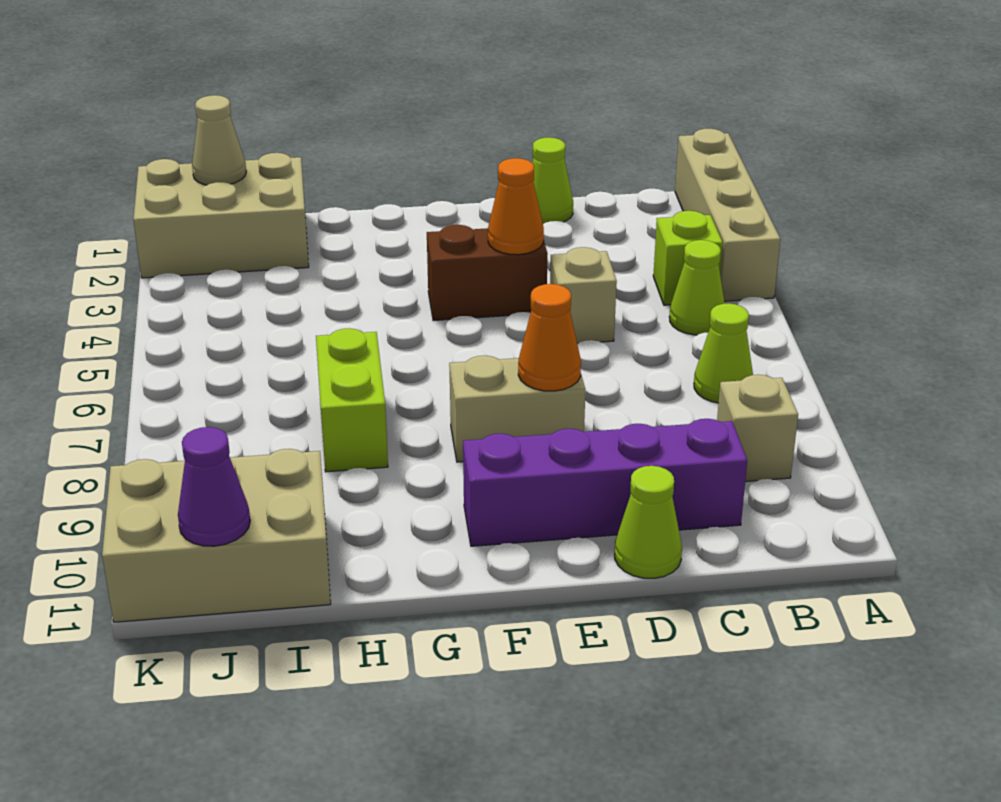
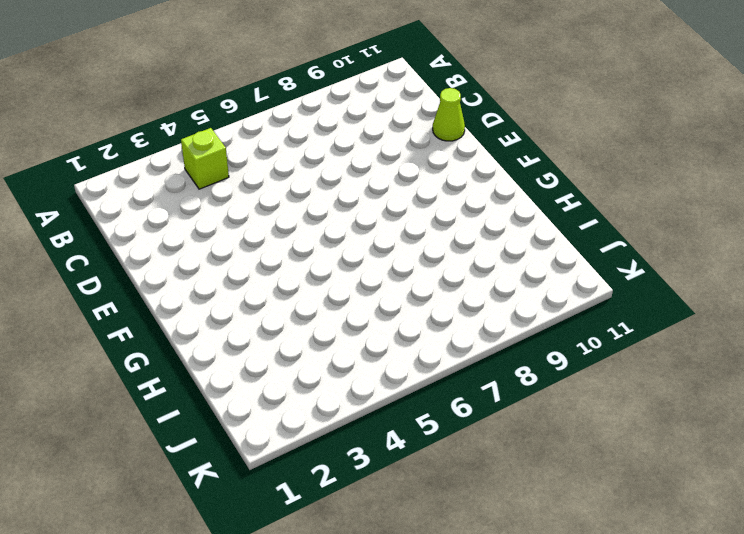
none -> tan brick A1:A4 level 1
none -> lime cone B5 level 1
none -> lime cone B7 level 1

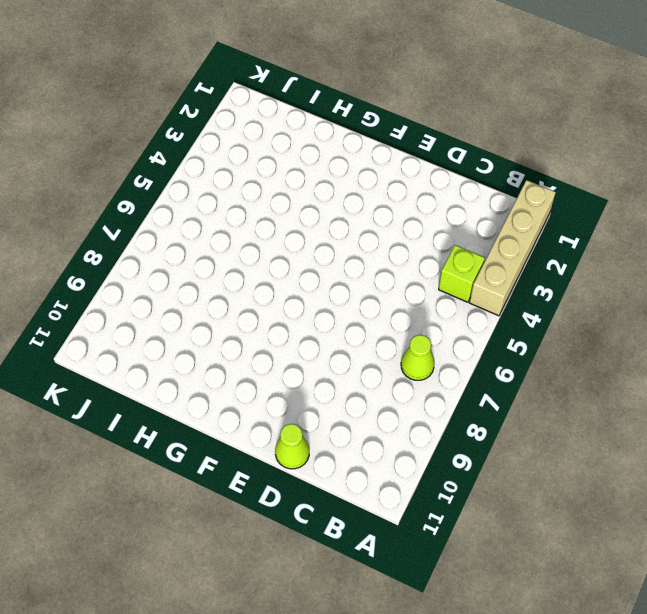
none -> lime cone B5 level 1
none -> tan brick B9 level 1
none -> purple brick C10:F10 level 1

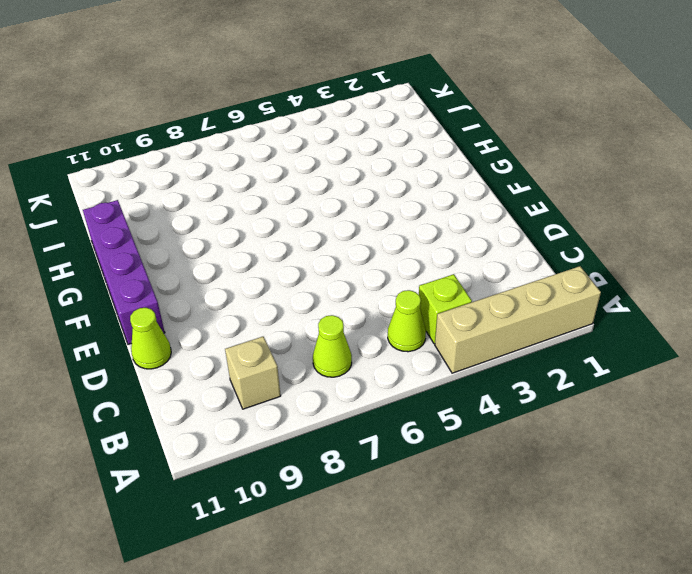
purple brick E11:H11 level 1 -> purple brick C10:F10 level 1
none -> lime cone D1 level 1
none -> tan brick D5 level 1
none -> brown brick E4:F4 level 1

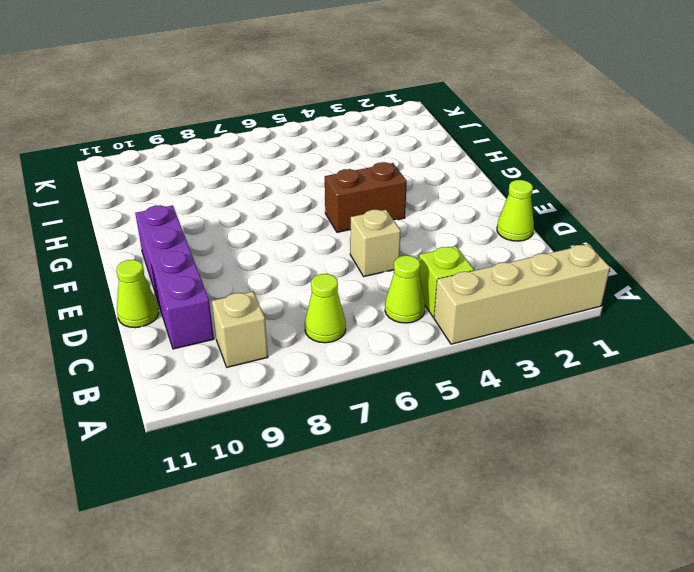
brown brick F4:F5 level 1 -> brown brick E4:F4 level 1
none -> tan brick E8:F8 level 1
none -> lime brick H7:H8 level 1
none -> tan brick I1:K2 level 1

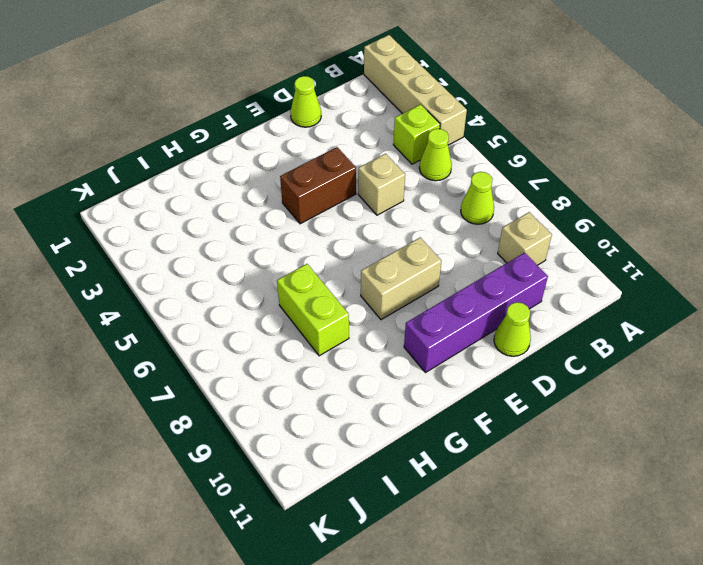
none -> tan brick I1:K2 level 1
none -> tan brick I10:K11 level 1
none -> orange cone E4 level 2

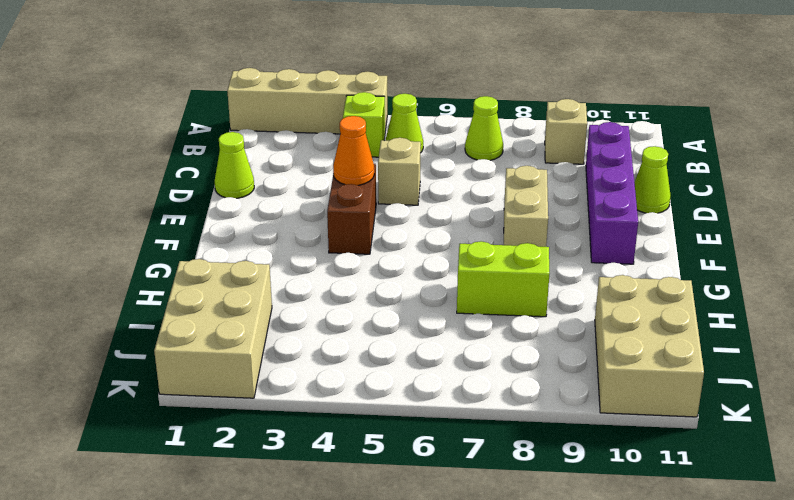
none -> orange cone E8 level 2
none -> tan cone J1 level 2
none -> purple cone J11 level 2

